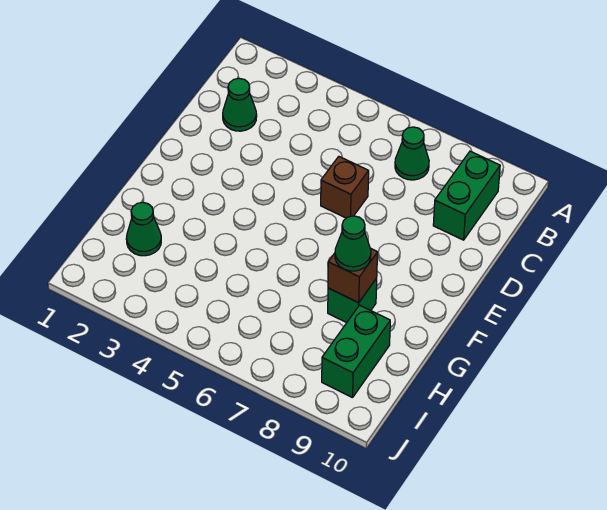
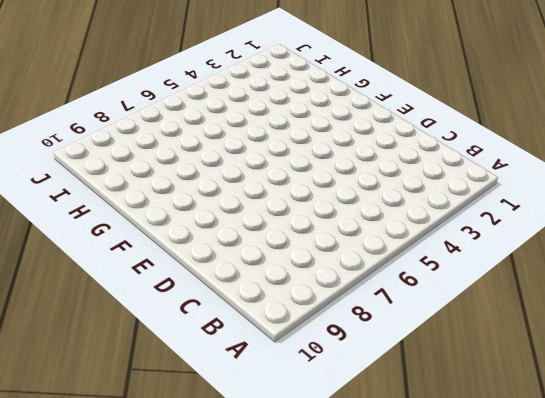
none -> green cone B7 level 1
none -> green brick B9:C9 level 1

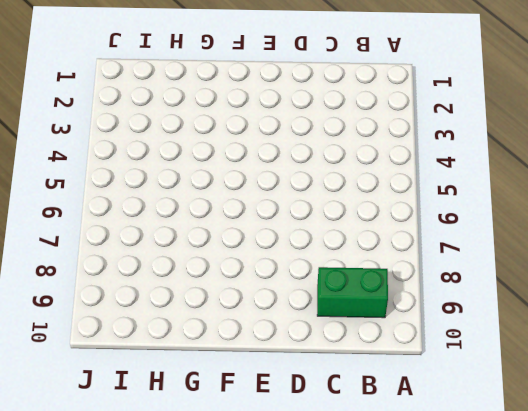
none -> green cone B7 level 1
none -> green cone C2 level 1

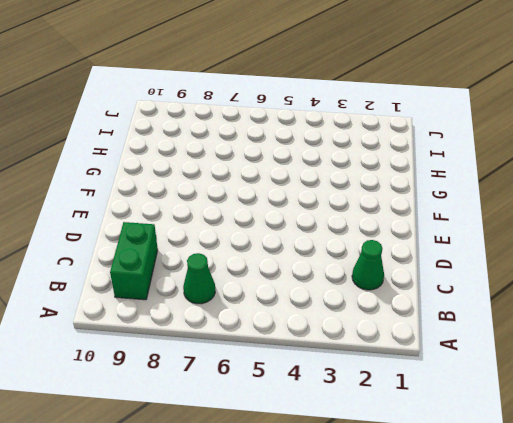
none -> brown brick D6 level 1
none -> green brick G8 level 1

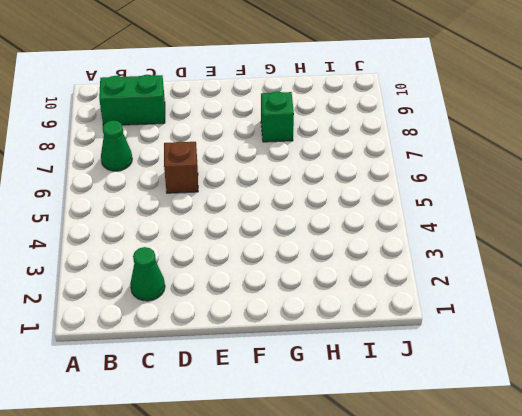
none -> green cone H2 level 1
none -> green brick H9:I9 level 1

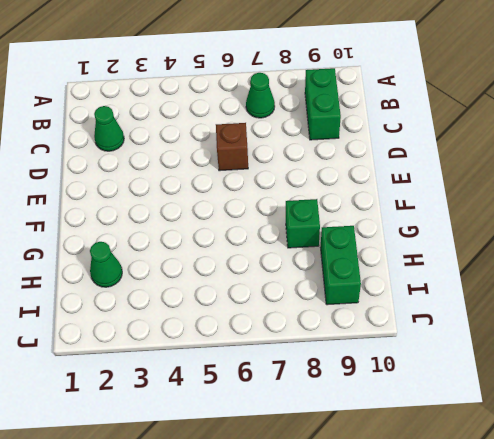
none -> brown brick G8 level 2
none -> green cone G8 level 3

